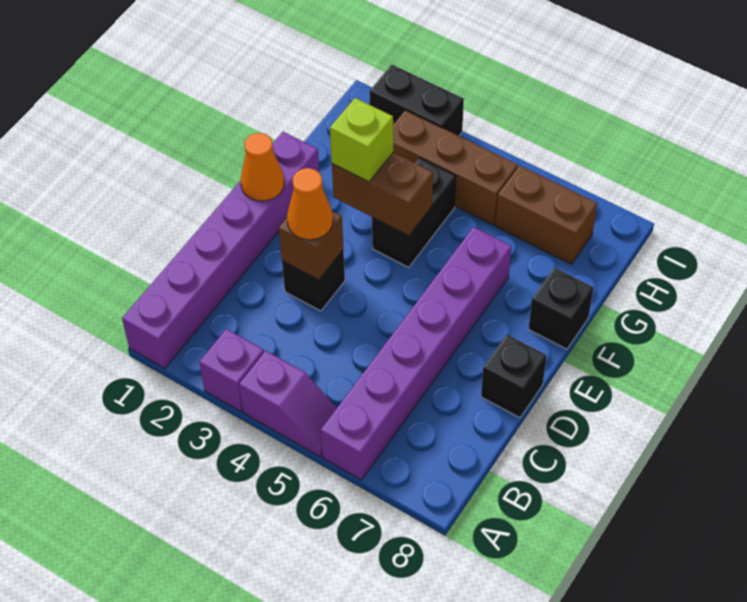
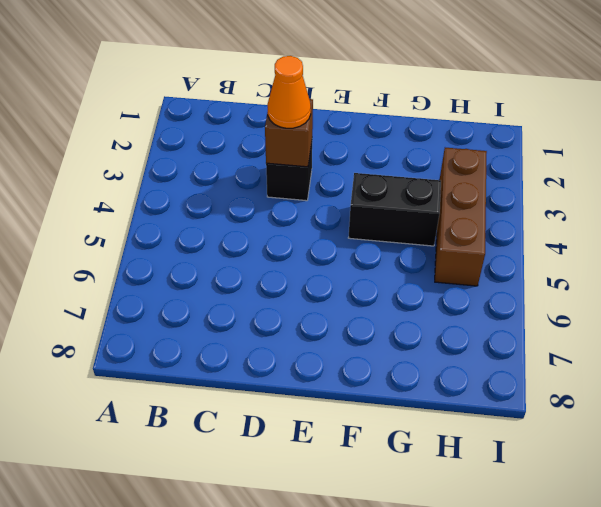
none -> purple brick A1:F1 level 1
none -> purple brick A3 level 1
none -> purple slope A4:A5 level 1 top 4

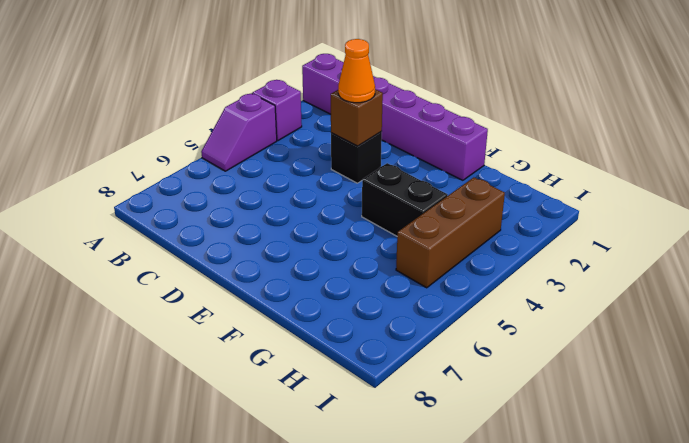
none -> purple brick A6:F6 level 1
none -> black brick D8 level 1
none -> black brick F8 level 1

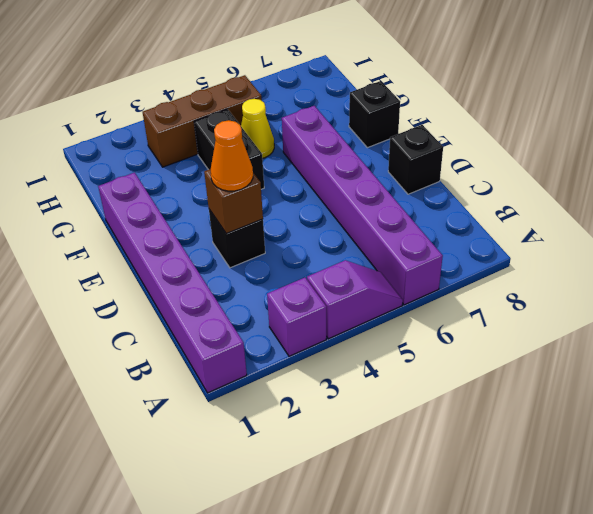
yellow cone G5 level 1 -> none
none -> brown brick H6:H7 level 1
none -> black brick I2:I3 level 1
none -> orange cone E1 level 2

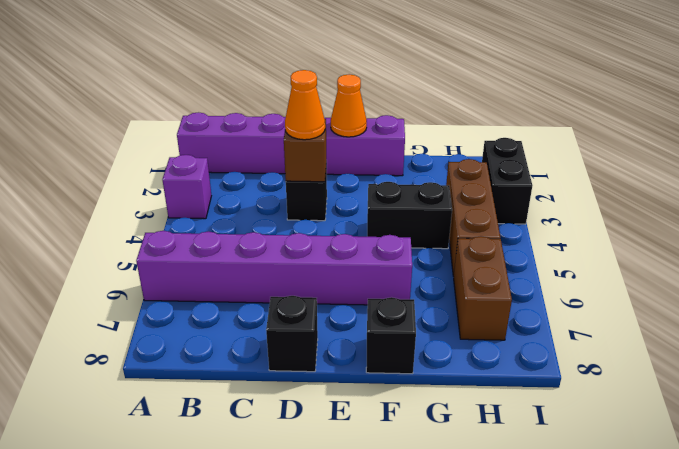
none -> purple slope A4:A5 level 1 top 4
none -> brown brick F3:F4 level 2
none -> lime brick F3 level 3

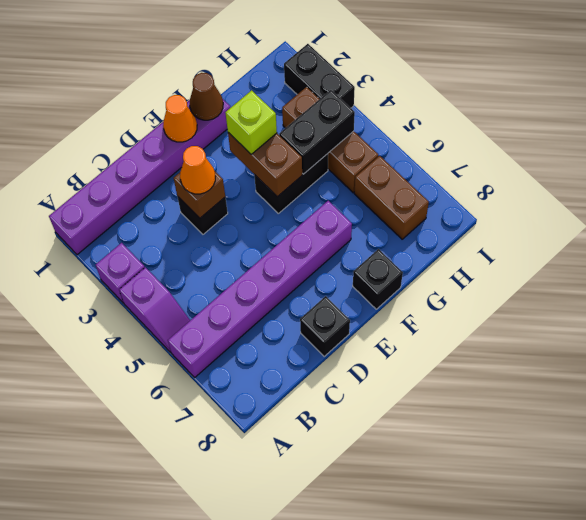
brown cone F1 level 2 -> none
black brick G4:H4 level 2 -> none

